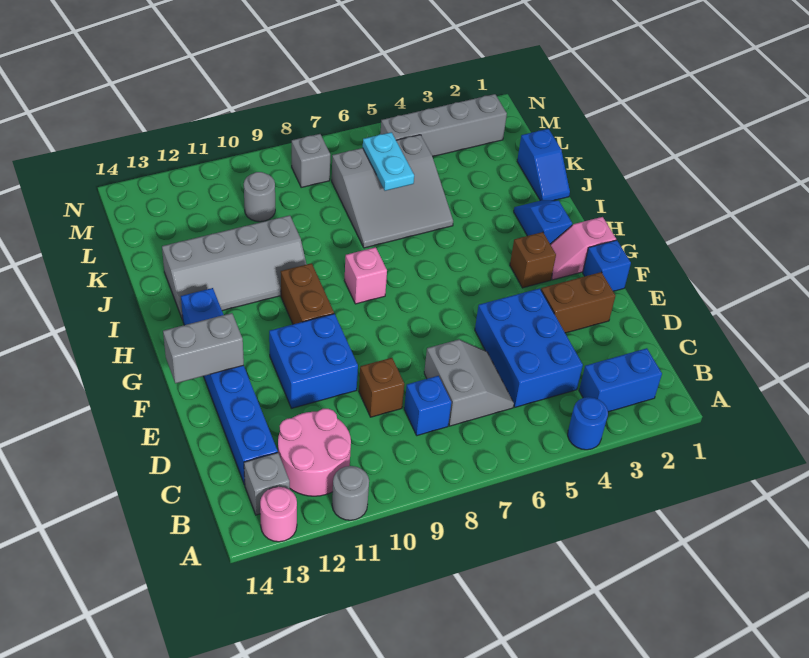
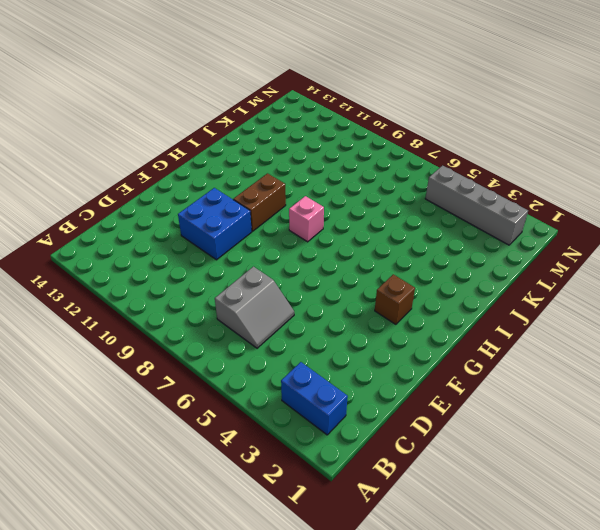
none -> blue round brick A4 level 1
none -> grey round brick A11 level 1
none -> pink round brick A13 level 1

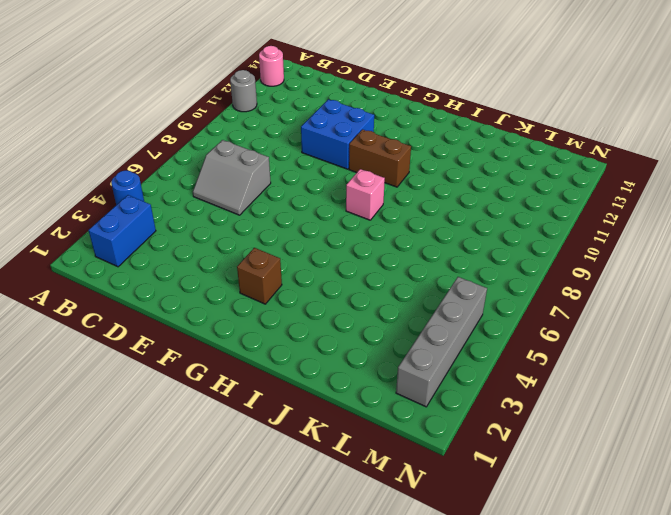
none -> pink round brick B11:C12 level 1
none -> grey brick B13 level 1
none -> blue brick C4:E5 level 1

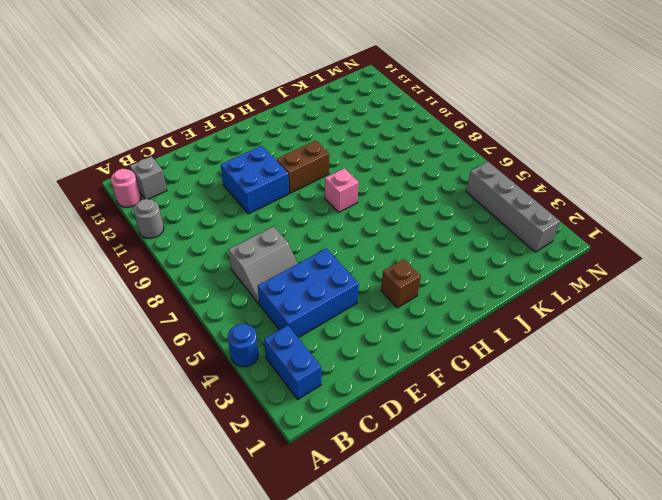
none -> pink round brick B11:C12 level 1
none -> blue brick C8 level 1
none -> blue brick C13:H13 level 1

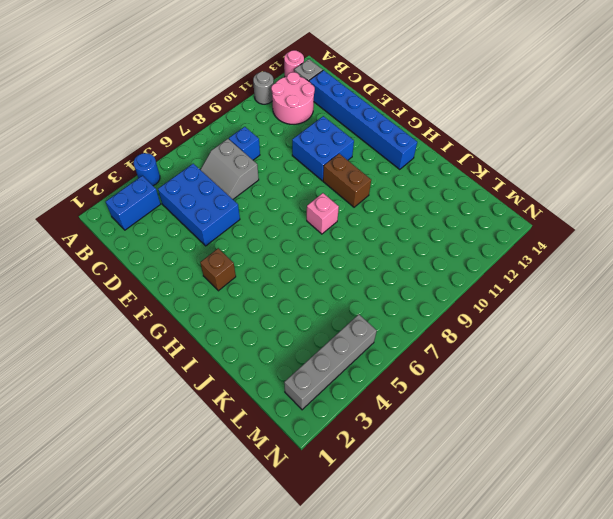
none -> brown brick D9 level 1
none -> brown brick E2:E3 level 1
none -> blue brick F1 level 1

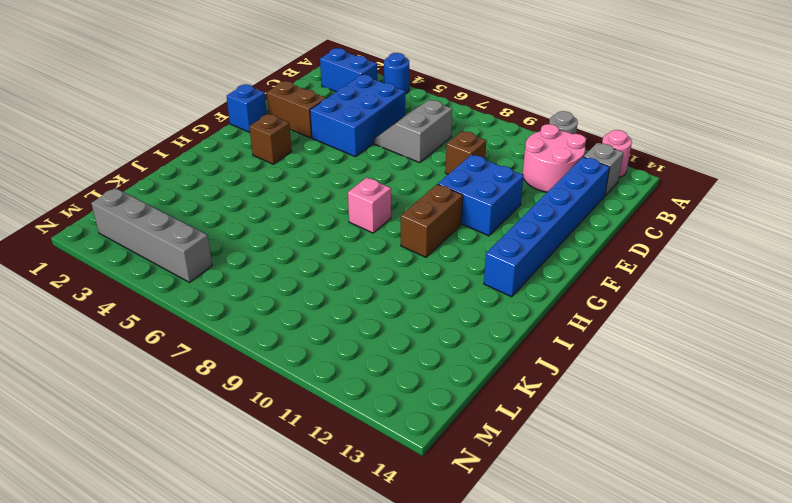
none -> blue brick C8 level 1
none -> pink slope G1:G2 level 1 top 1
none -> blue slope H2:I2 level 1 top H

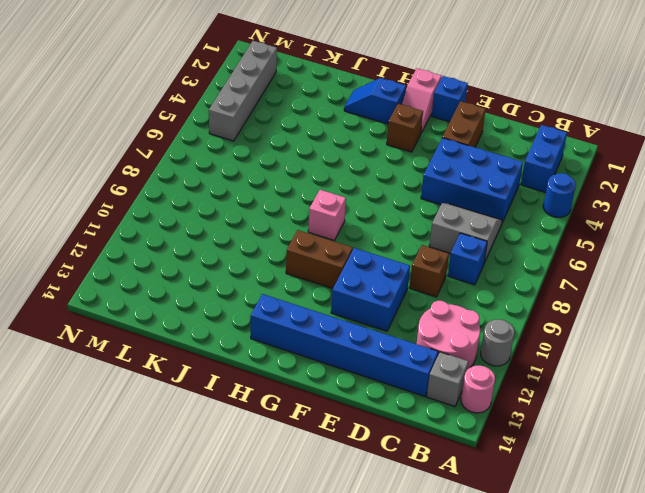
none -> grey slope I10:J13 level 1 top J
none -> blue slope J1:K1 level 1 top K
none -> grey slope J5:L7 level 1 top L

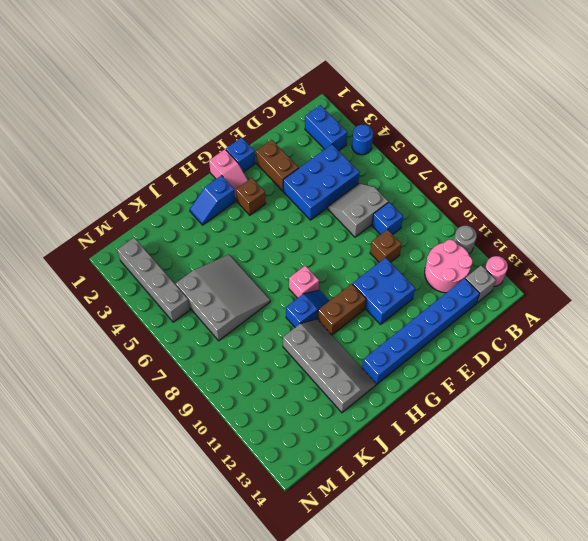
blue slope H9:I9 level 1 top I -> blue slope J1:K1 level 1 top K
none -> grey round brick L10 level 1
none -> grey brick M8 level 1
none -> grey brick F13:F14 level 2

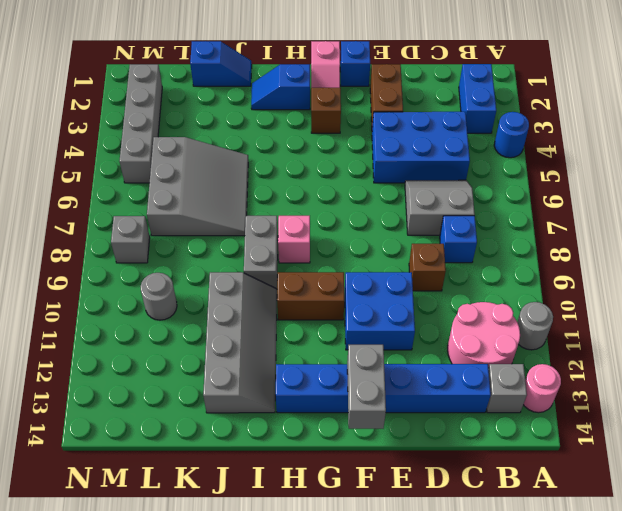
grey brick I8:I9 level 1 -> none
none -> cyan plate K6:L6 level 2

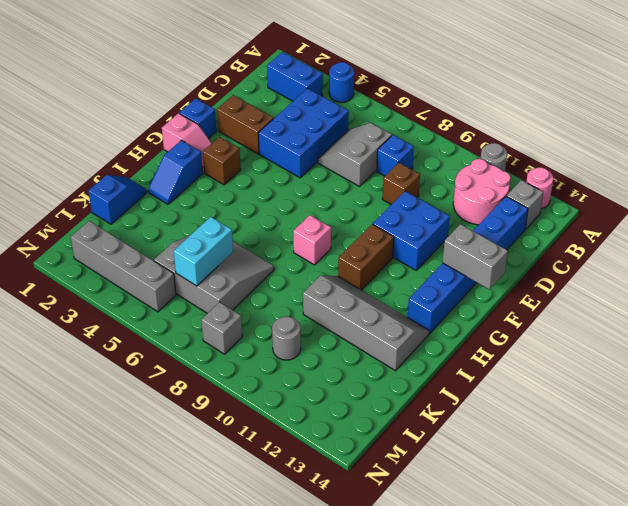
cyan brick K6:L6 level 2 -> cyan plate K6:L6 level 2

